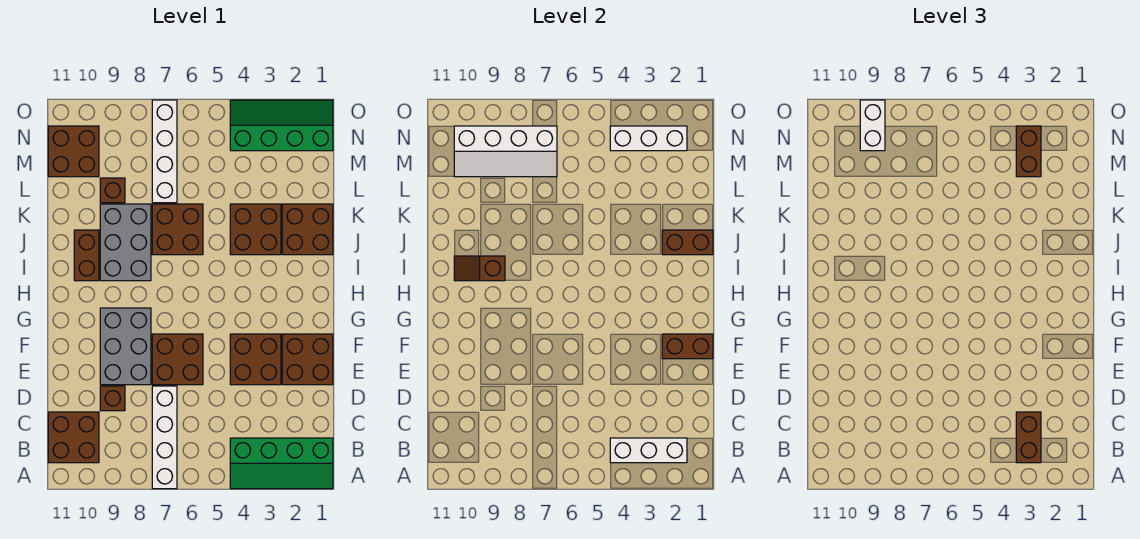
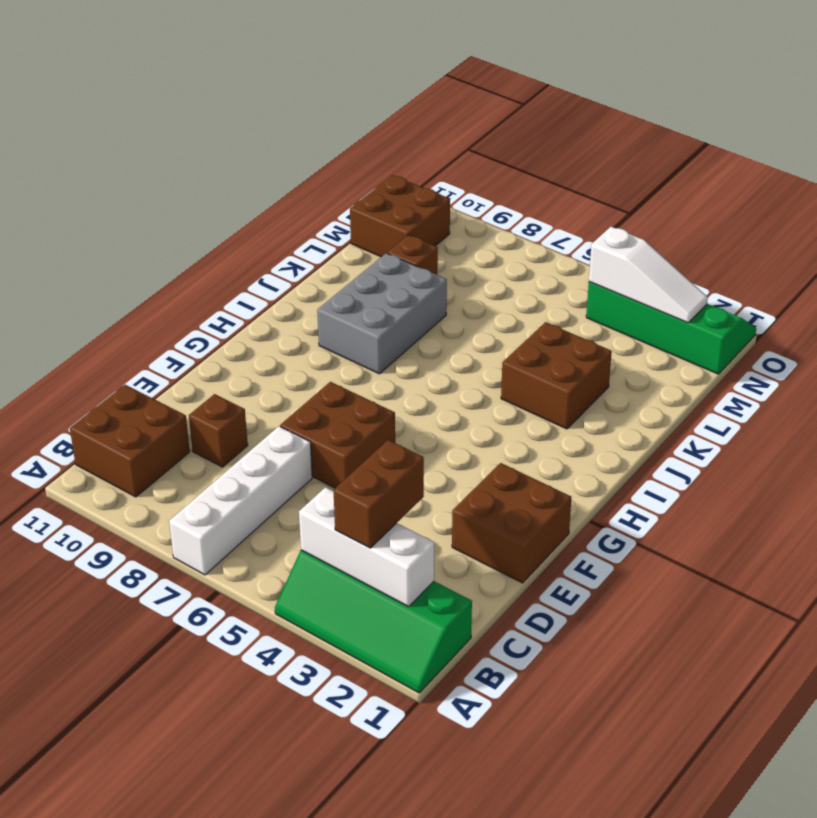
white slope N2:N4 level 2 top 4 -> white brick N2:N4 level 2
none -> brown brick E3:F4 level 1
none -> grey brick E8:G9 level 1
none -> brown brick I10:J10 level 1

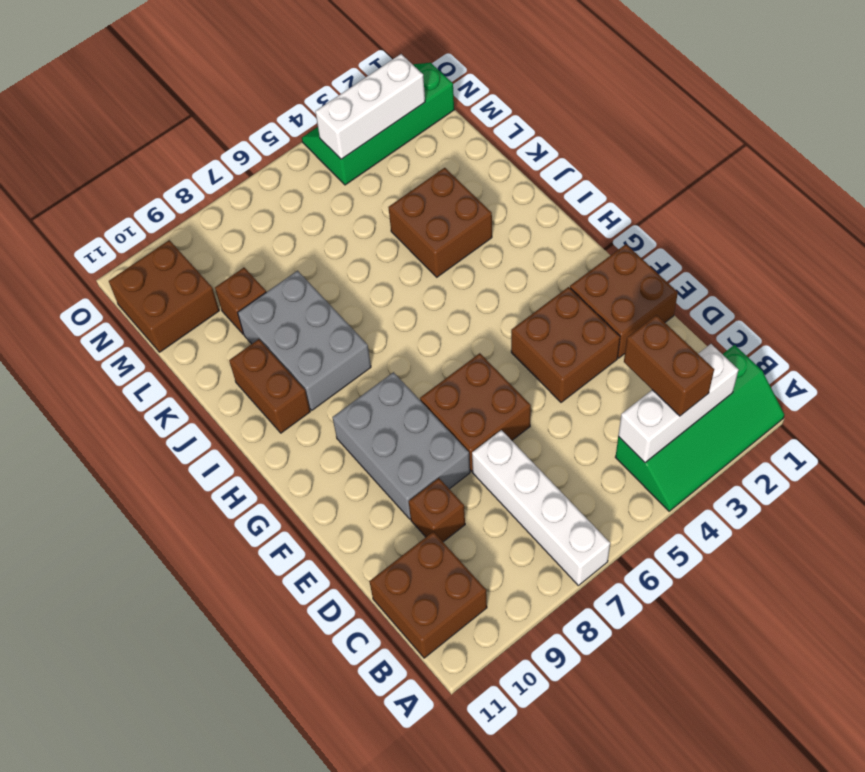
none -> brown brick J1:K2 level 1
none -> brown brick J6:K7 level 1
none -> white brick L7:O7 level 1

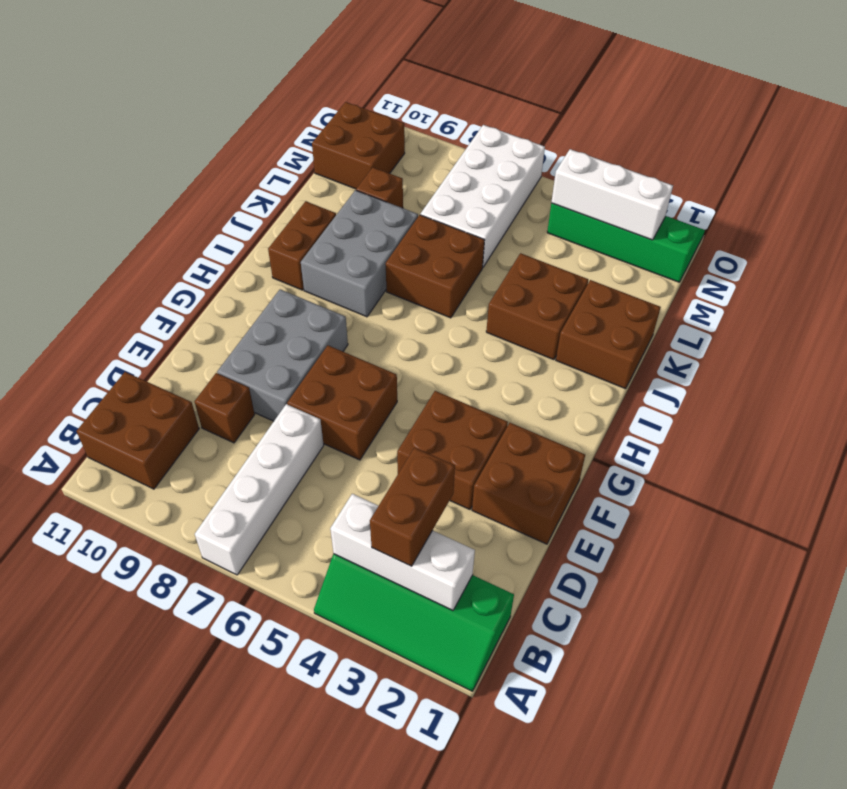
white brick L6:O7 level 1 -> white brick L7:O7 level 1
none -> brown brick F1:F2 level 2
none -> brown slope I9:I10 level 2 top 9
none -> brown brick J1:J2 level 2

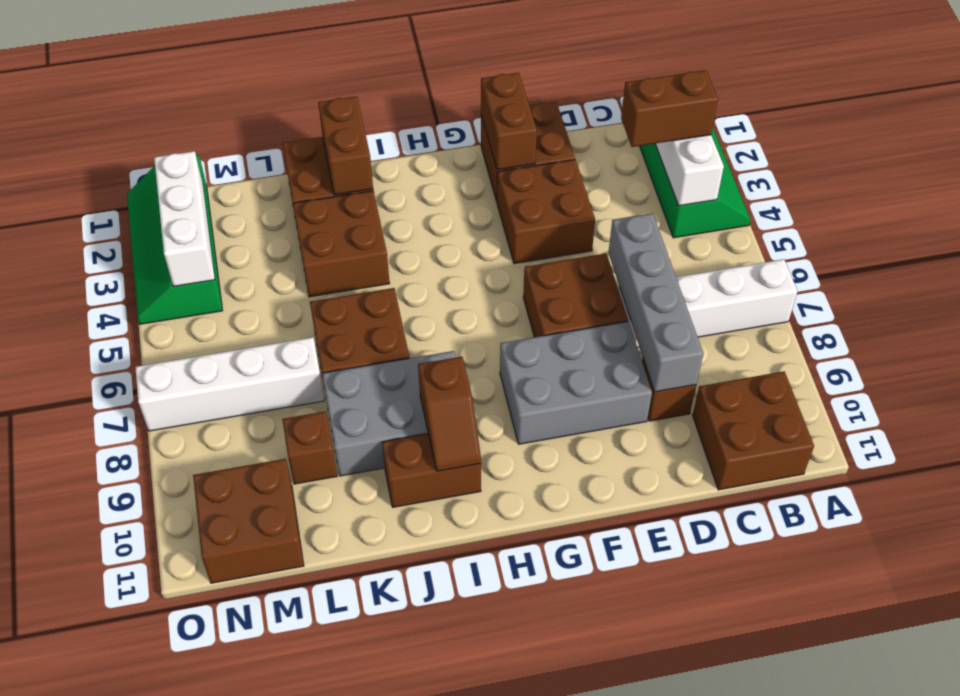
grey brick D6:D9 level 2 -> none
none -> white slope M7:N10 level 2 top N
none -> brown brick M3:N3 level 3
none -> white brick N9:O9 level 3

